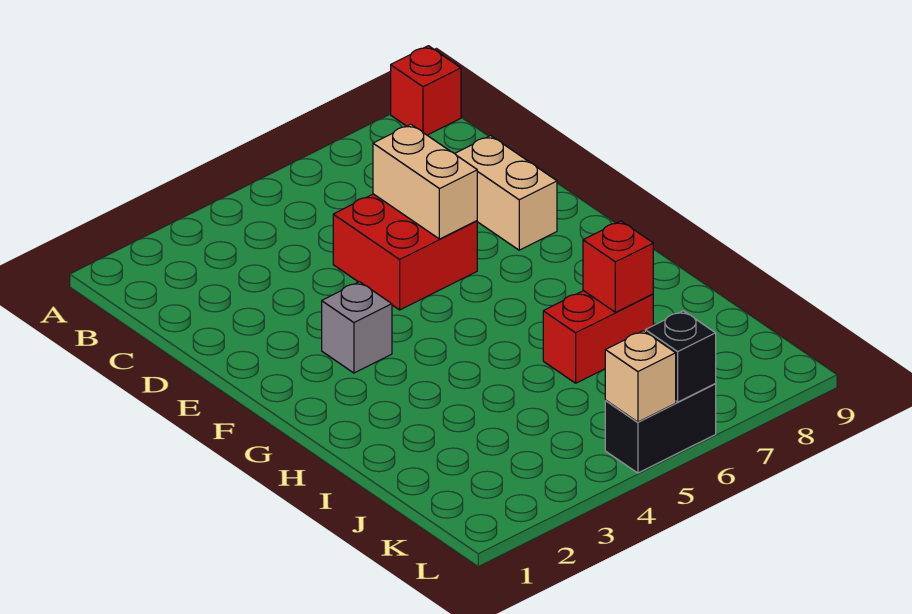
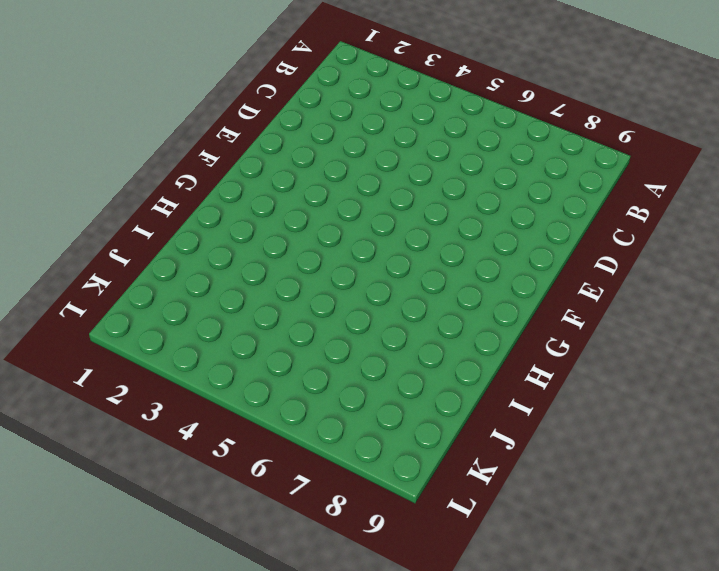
none -> red brick A9 level 1
none -> red brick D5:E6 level 1

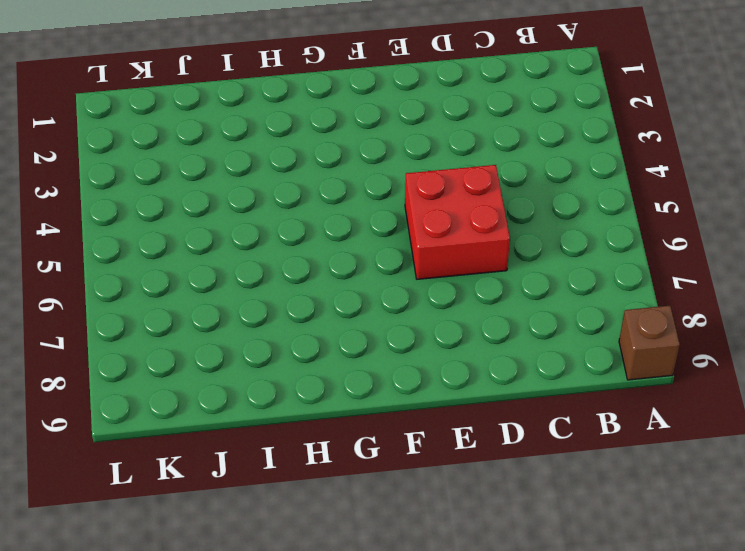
brown brick A9 level 1 -> red brick A9 level 1
none -> tan brick D8:E8 level 1
none -> grey brick F3 level 1

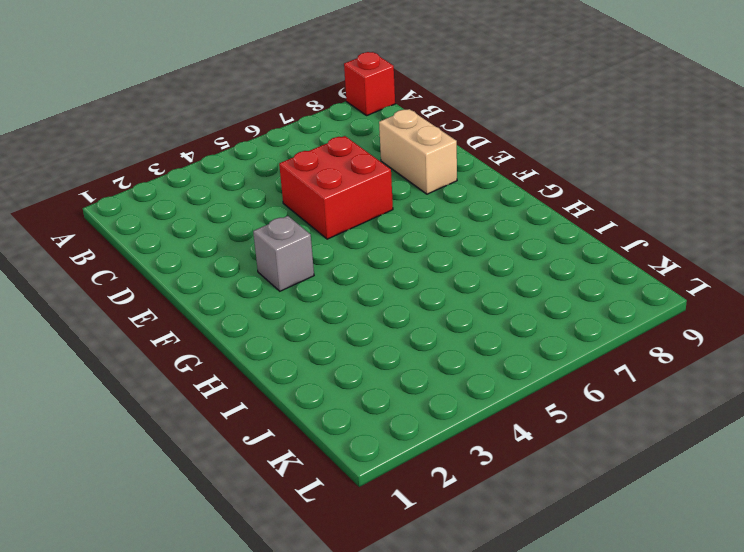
none -> red brick I6:I7 level 1
none -> black brick L5:L6 level 1

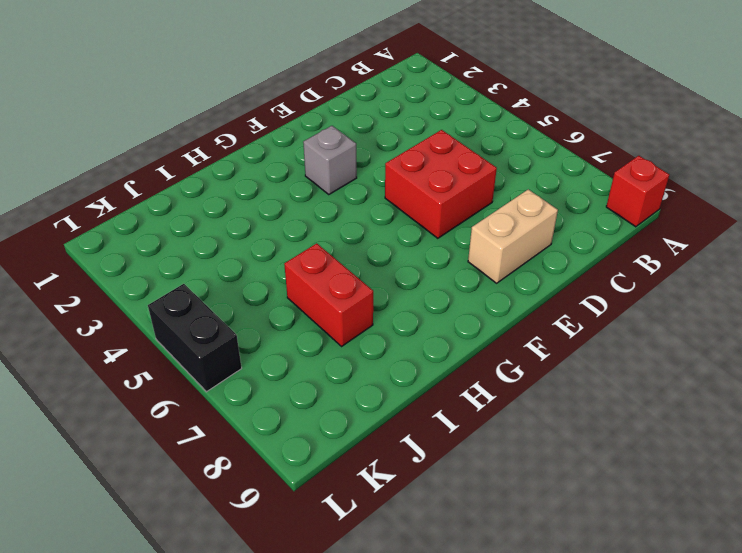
none -> tan brick D6:E6 level 2
none -> red brick I7 level 2

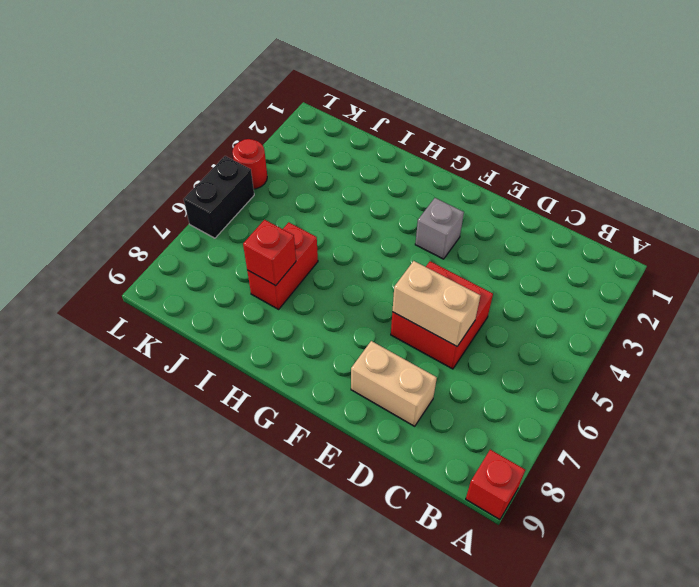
red round brick L4 level 1 -> none
none -> tan brick L5 level 2
none -> black brick L6 level 2

